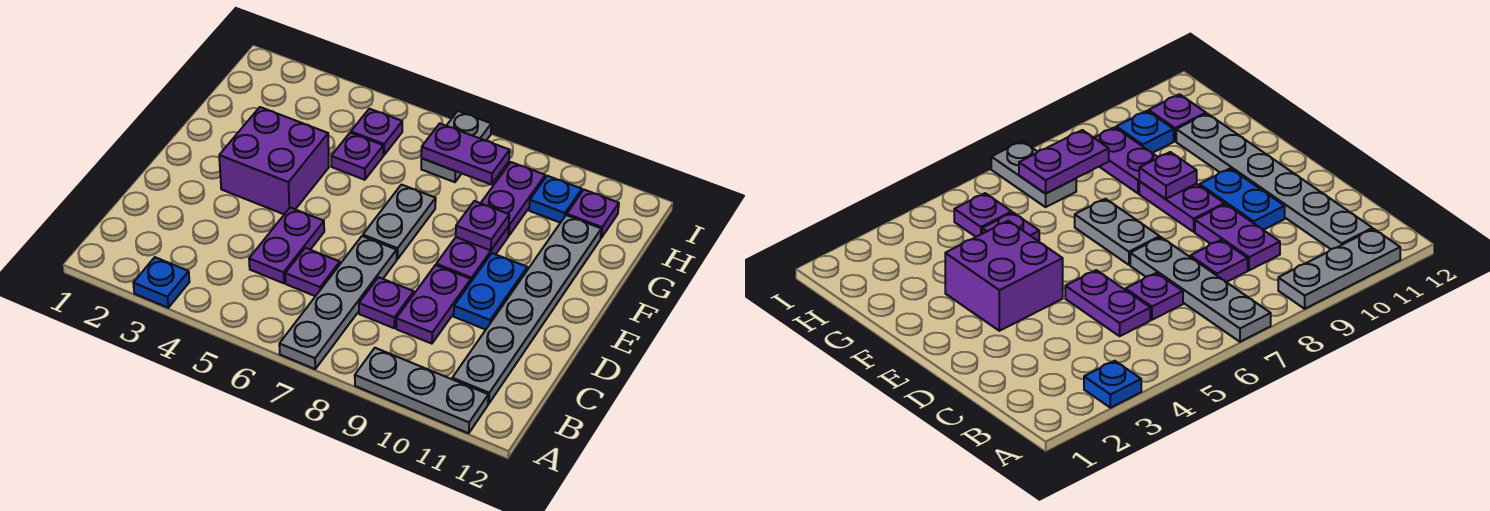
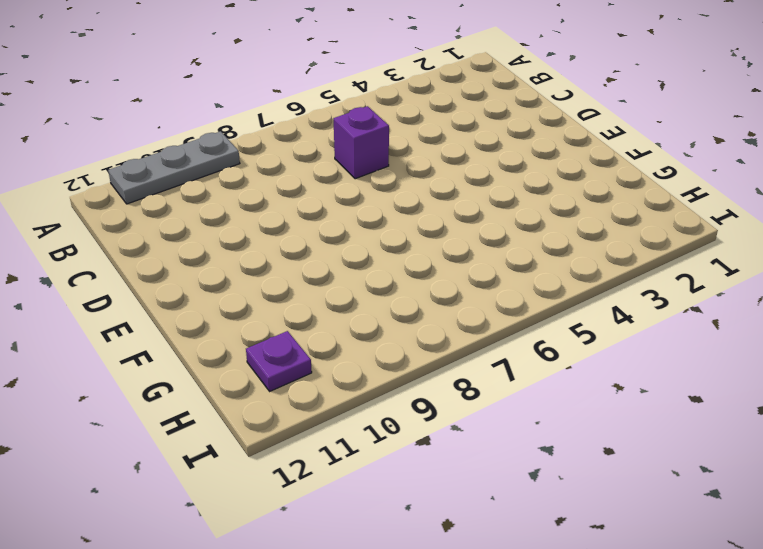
purple brick C6 level 1 -> purple plate C6 level 1
none -> blue plate A3 level 1
none -> grey plate A7:D7 level 1
none -> grey plate B11:G11 level 1

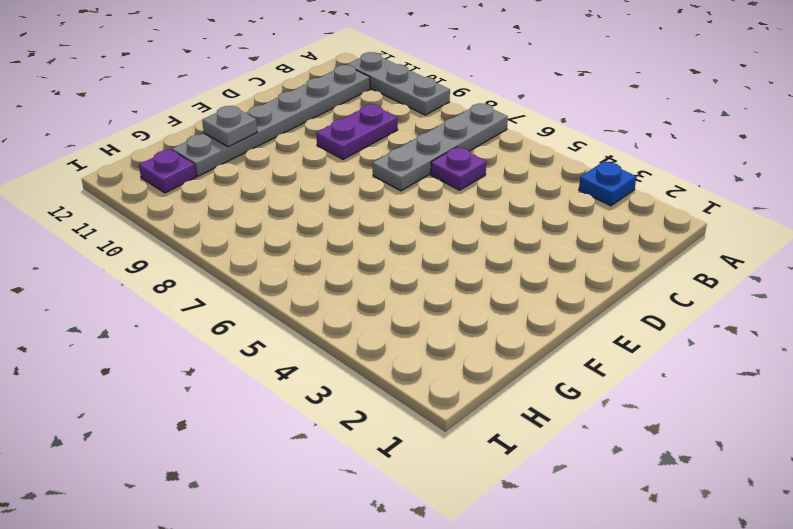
grey plate F11 level 2 -> none
none -> purple plate C5:D5 level 1
none -> purple plate C8 level 1
none -> blue plate D10:E10 level 1

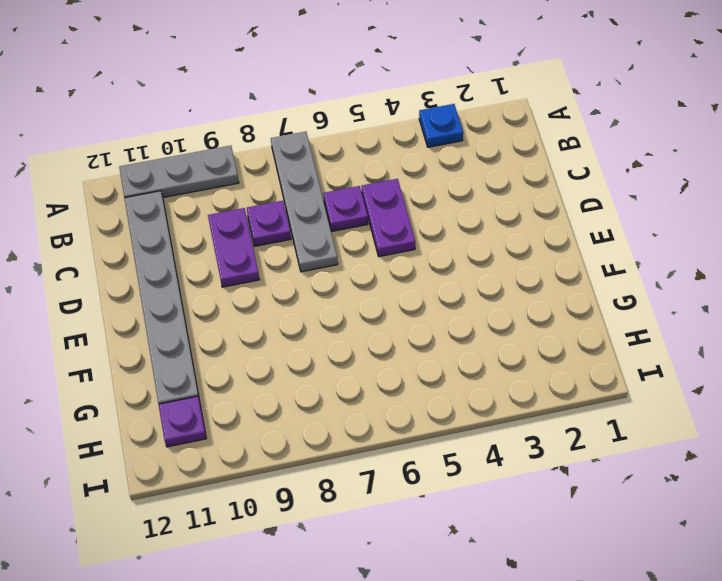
none -> blue plate D10:E10 level 1
none -> purple brick E3:F4 level 1
none -> grey plate E7:F7 level 1

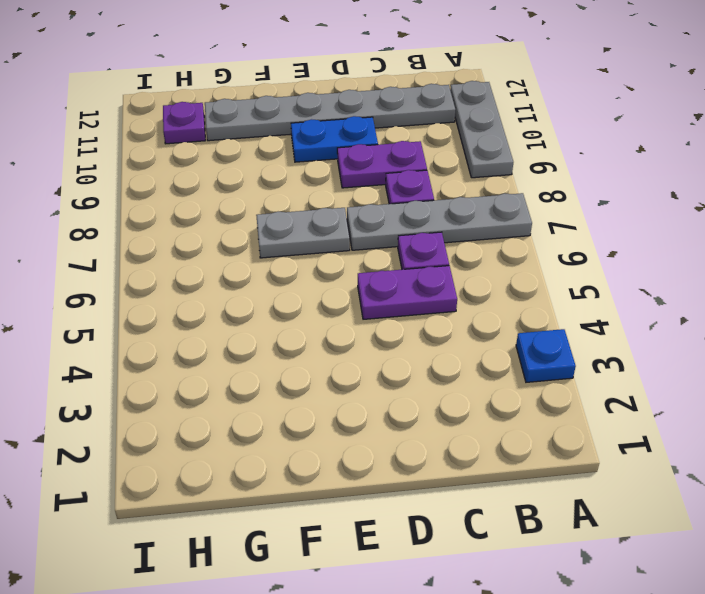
none -> purple brick E3:F4 level 1
none -> purple plate E9:F9 level 1
none -> purple plate G5 level 1

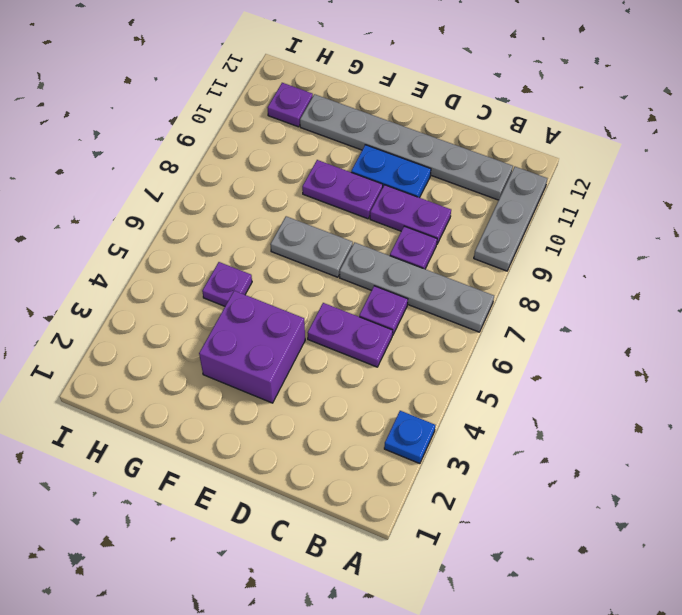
none -> purple plate G9:H9 level 1
none -> purple plate H5 level 1
none -> grey plate H7:I7 level 1

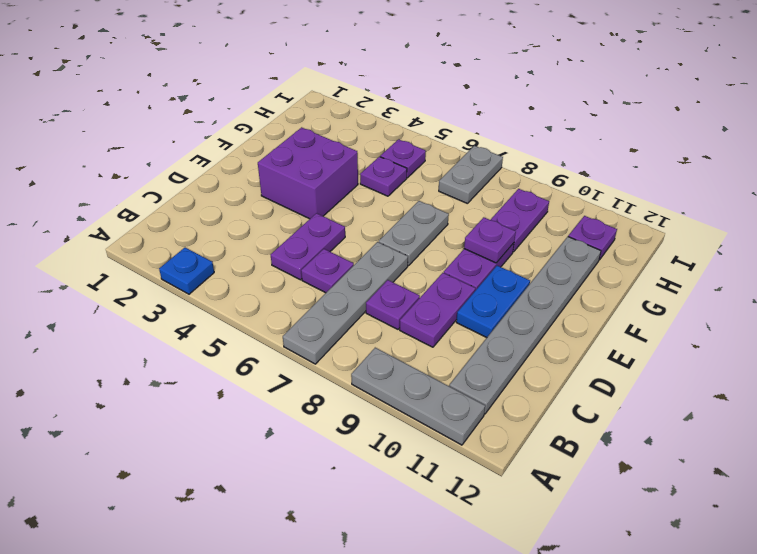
none -> blue plate H10 level 1
none -> purple plate H7:H8 level 2

